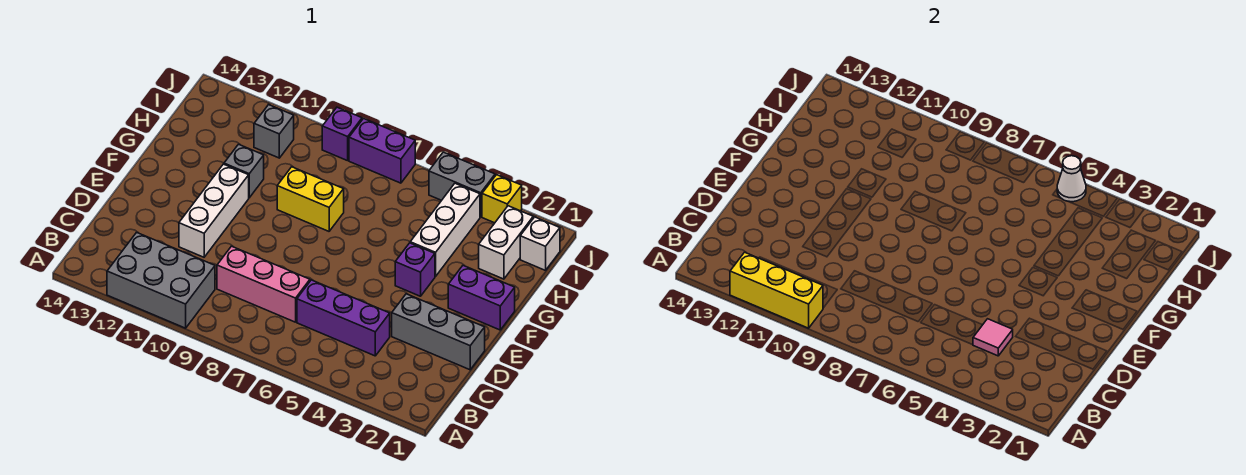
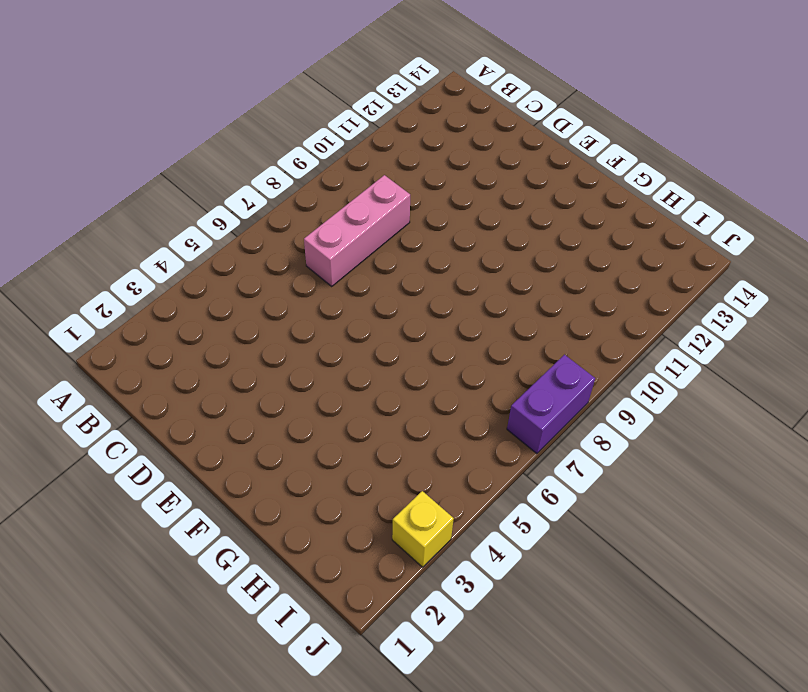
none -> grey brick A10:B12 level 1
none -> purple brick C4:C6 level 1
none -> grey brick D1:D3 level 1

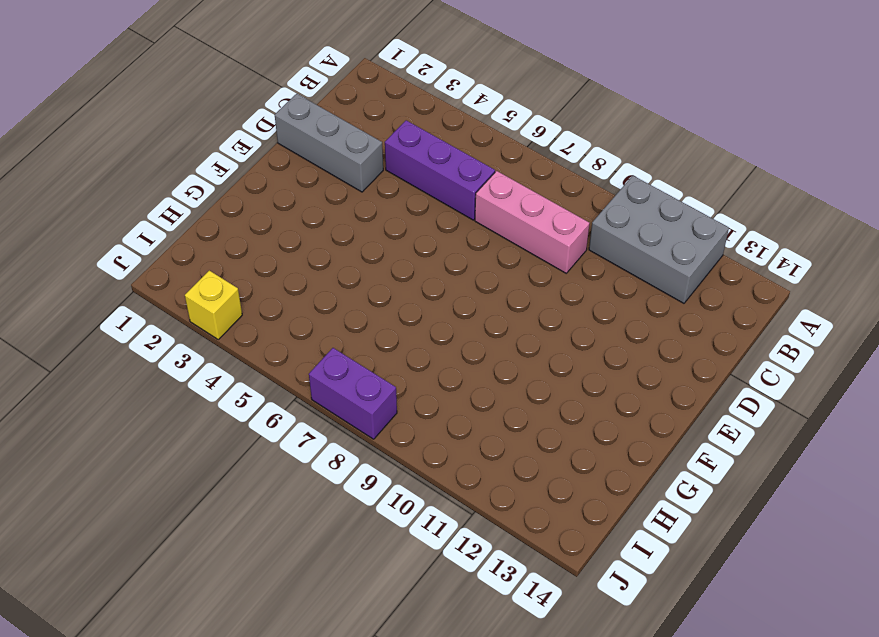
none -> white brick D11:F11 level 1
none -> purple brick F1:F2 level 1
none -> purple brick F4 level 1

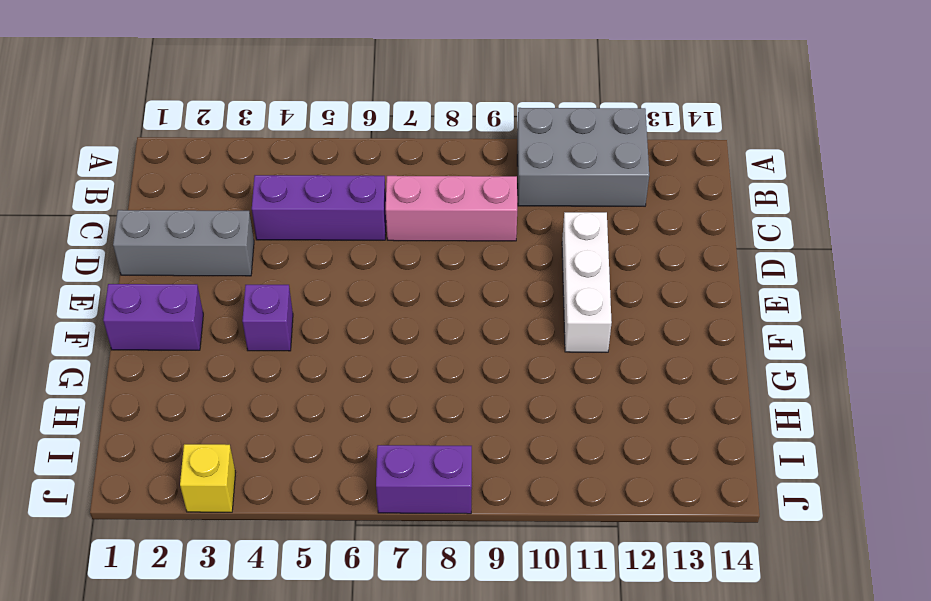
none -> white brick G4:I4 level 1
none -> yellow brick G8:G9 level 1
none -> grey brick G11 level 1

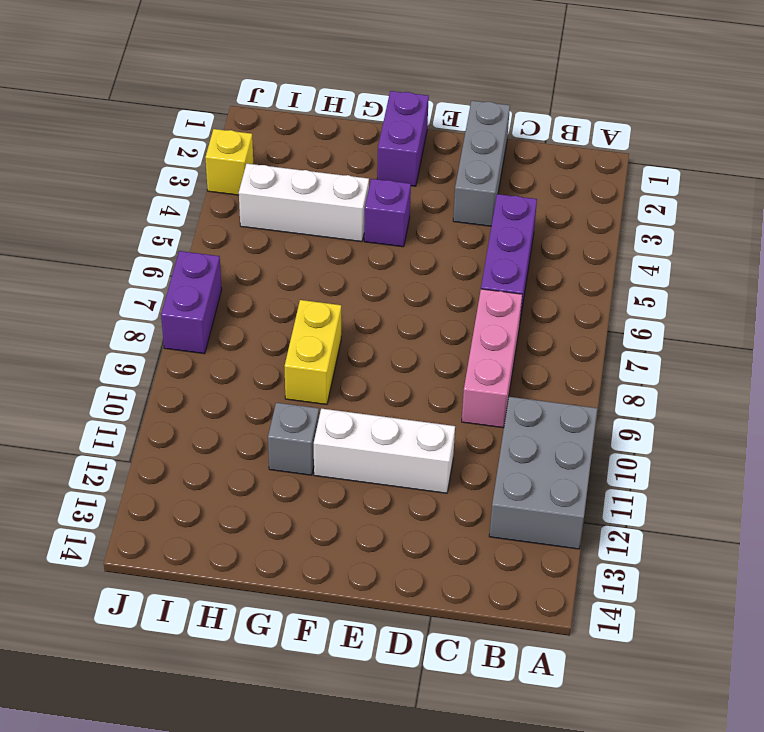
none -> white brick H2:I2 level 1
none -> white brick I1 level 1
none -> grey brick I11 level 1

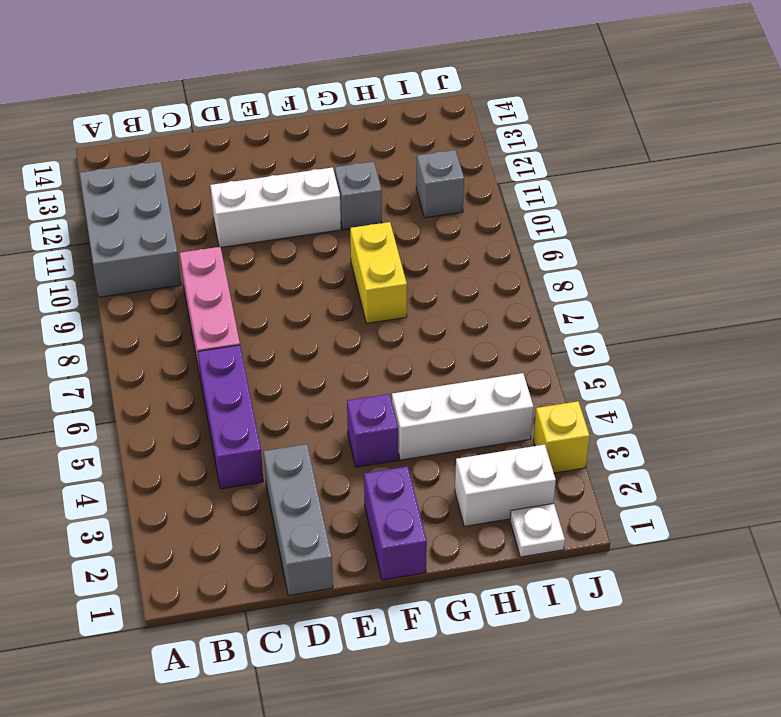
white plate I1 level 1 -> white brick I1 level 1
none -> grey brick J4:J5 level 1
none -> purple brick J7:J8 level 1
none -> purple brick J9 level 1

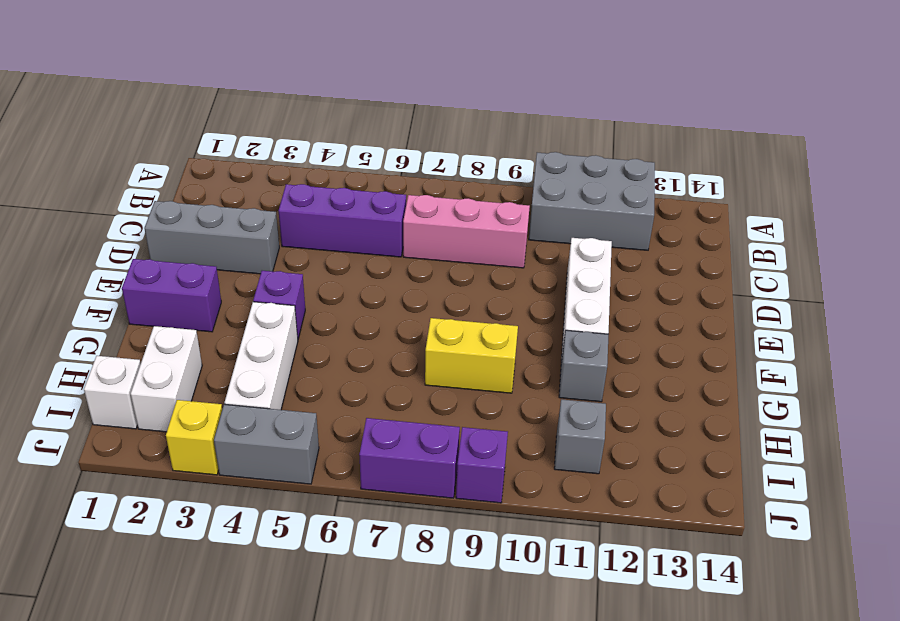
none -> yellow brick A10:A12 level 2
none -> pink tile C4 level 2
none -> white cone J5 level 2

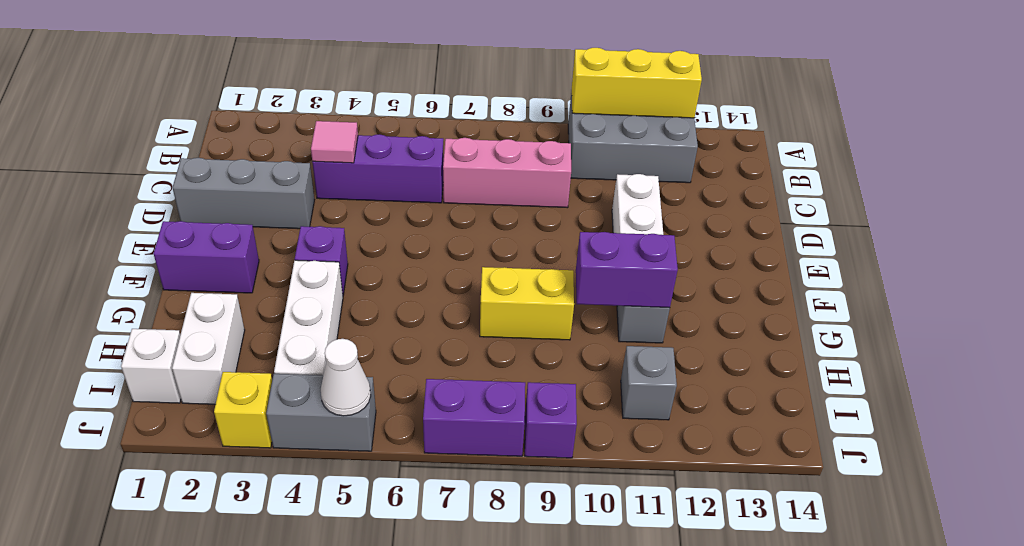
purple brick G10:G11 level 2 -> none

